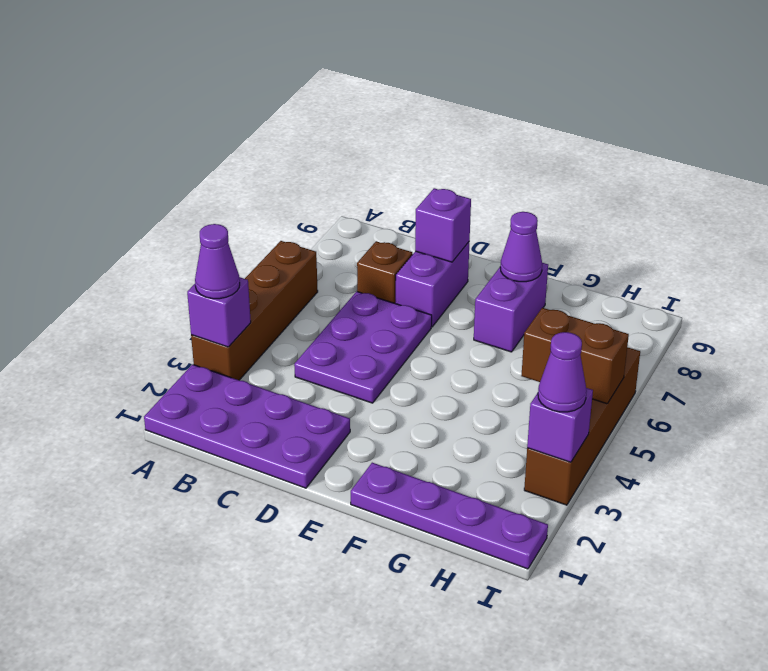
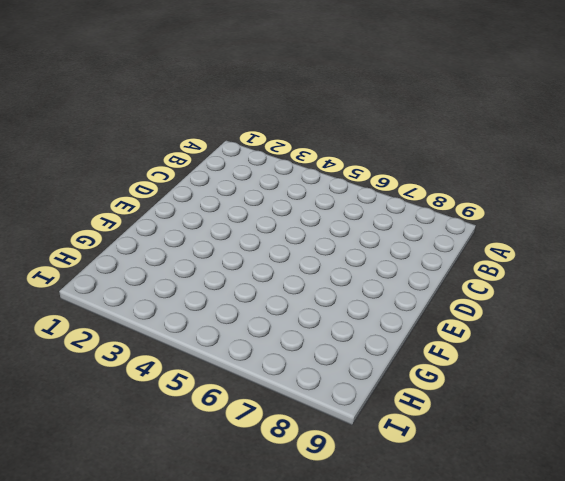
none -> purple plate A1:D2 level 1
none -> brown brick A3:A6 level 1
none -> purple plate C4:D6 level 1

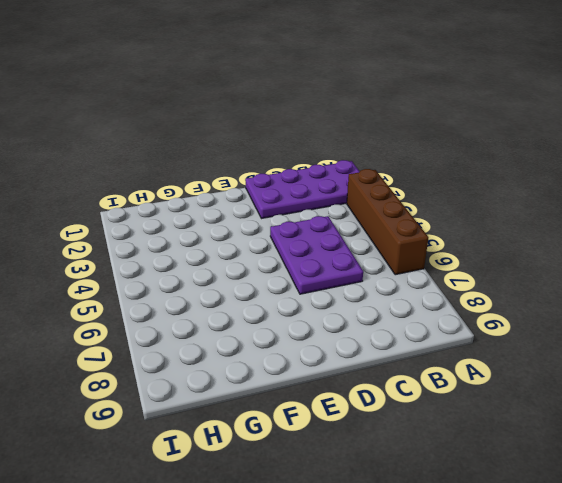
none -> brown brick C7 level 1
none -> purple brick D7:D8 level 1
none -> purple plate F1:I1 level 1

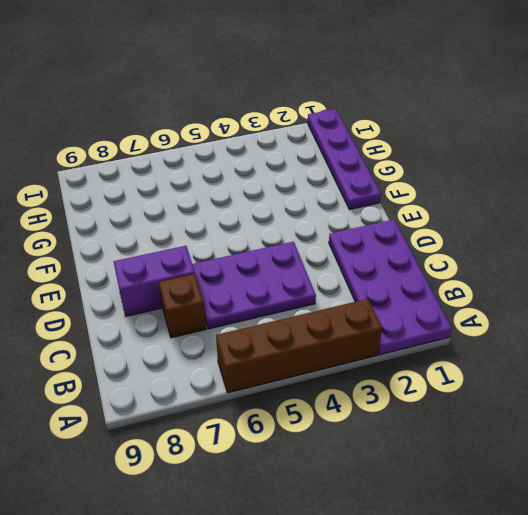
none -> purple brick F7:F8 level 1
none -> brown brick I3:I6 level 1
none -> purple brick A3 level 2

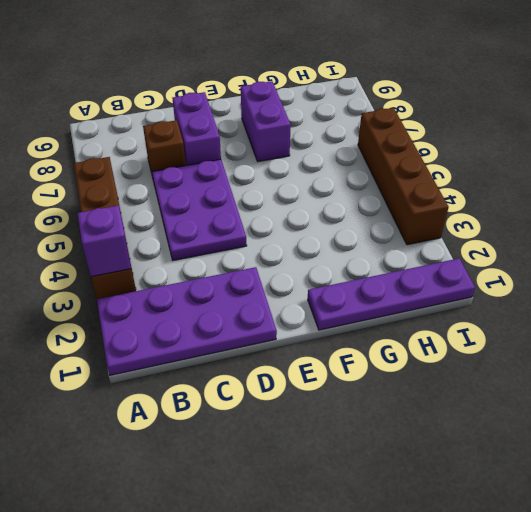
none -> purple brick D8 level 2
none -> purple cone F8 level 2
none -> brown brick H5:I5 level 2

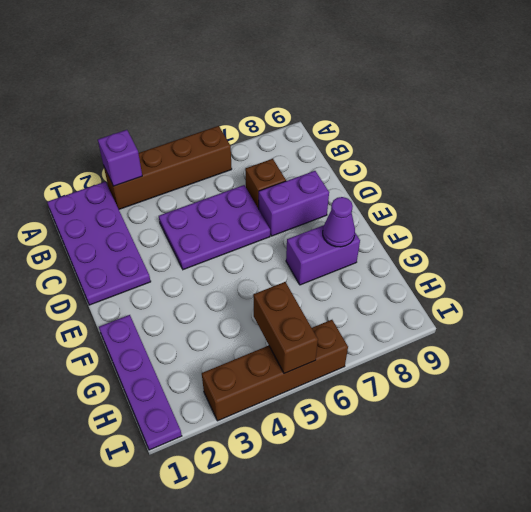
none -> purple brick D8 level 2
none -> purple brick I3 level 2
none -> purple cone A3 level 3

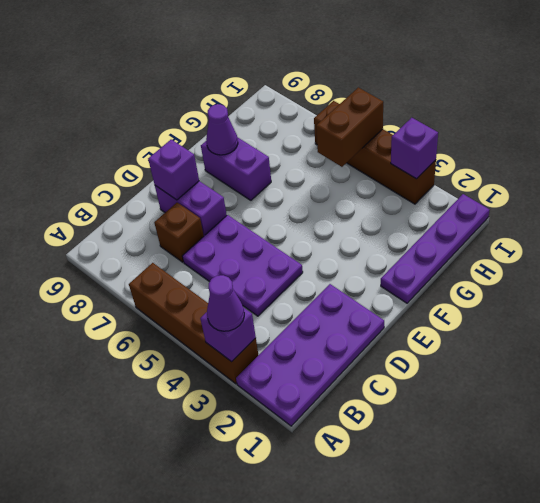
none -> purple cone I3 level 3

